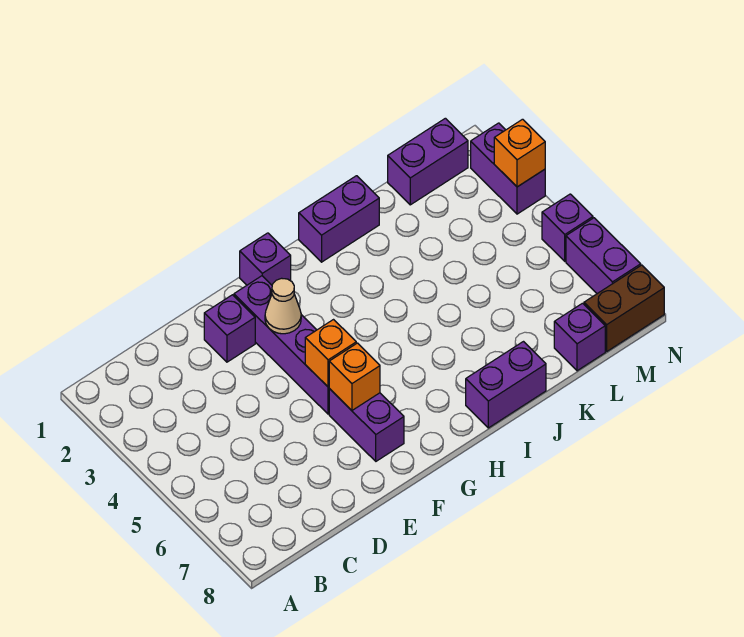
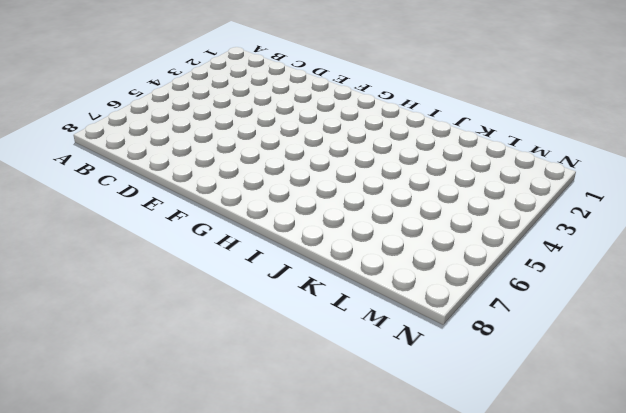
none -> purple brick E2 level 1
none -> purple brick F2:F5 level 1
none -> purple brick F6:F7 level 1

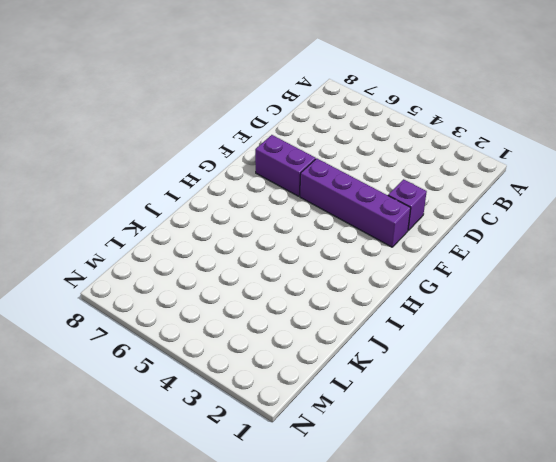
none -> purple brick G1 level 1
none -> purple brick I1:J1 level 1
none -> purple brick I8:J8 level 1

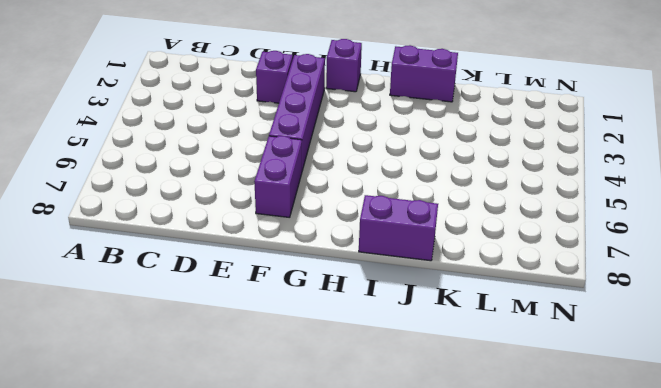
none -> purple brick L1:M1 level 1
none -> purple brick L8 level 1
none -> brown brick M8:N8 level 1

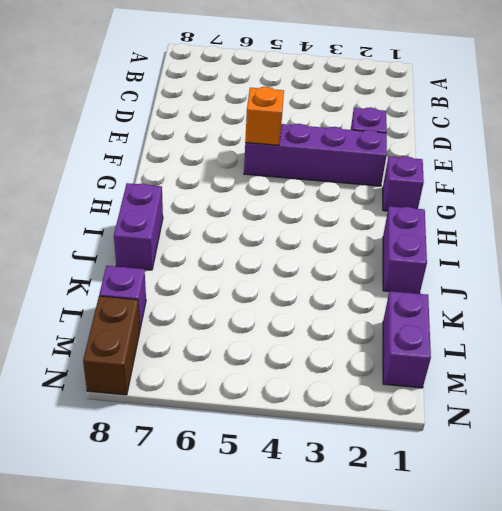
none -> purple brick F6:F7 level 1
none -> purple brick N2:N3 level 1
none -> purple brick N5 level 1

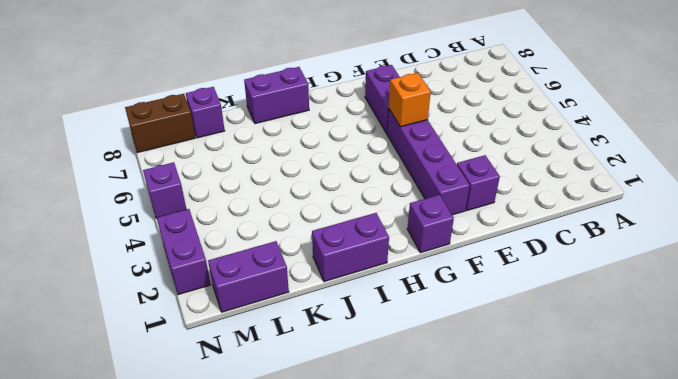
none -> purple brick N6:N7 level 1
none -> tan cone F3 level 2
none -> orange brick F6 level 2

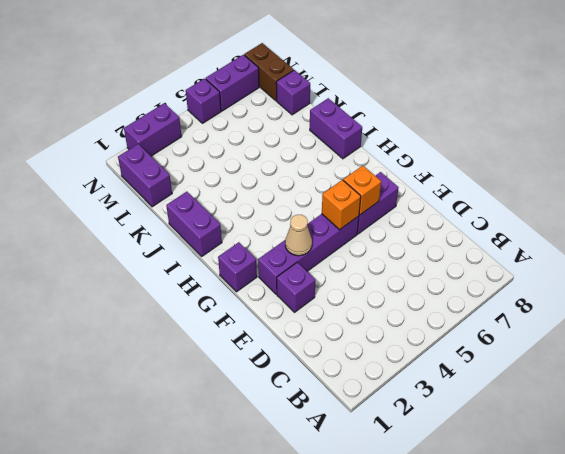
none -> orange brick N3 level 2

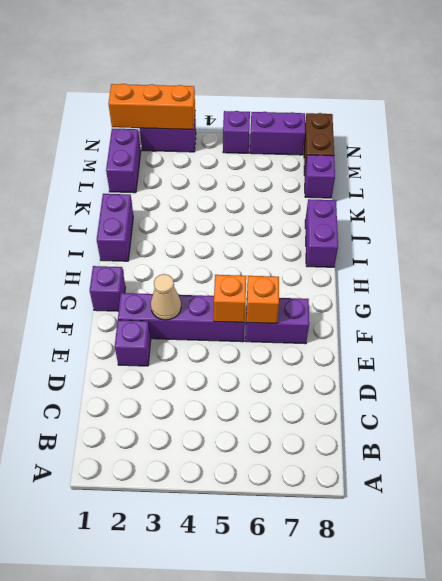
orange brick N1:N3 level 2 -> orange brick N3 level 2

